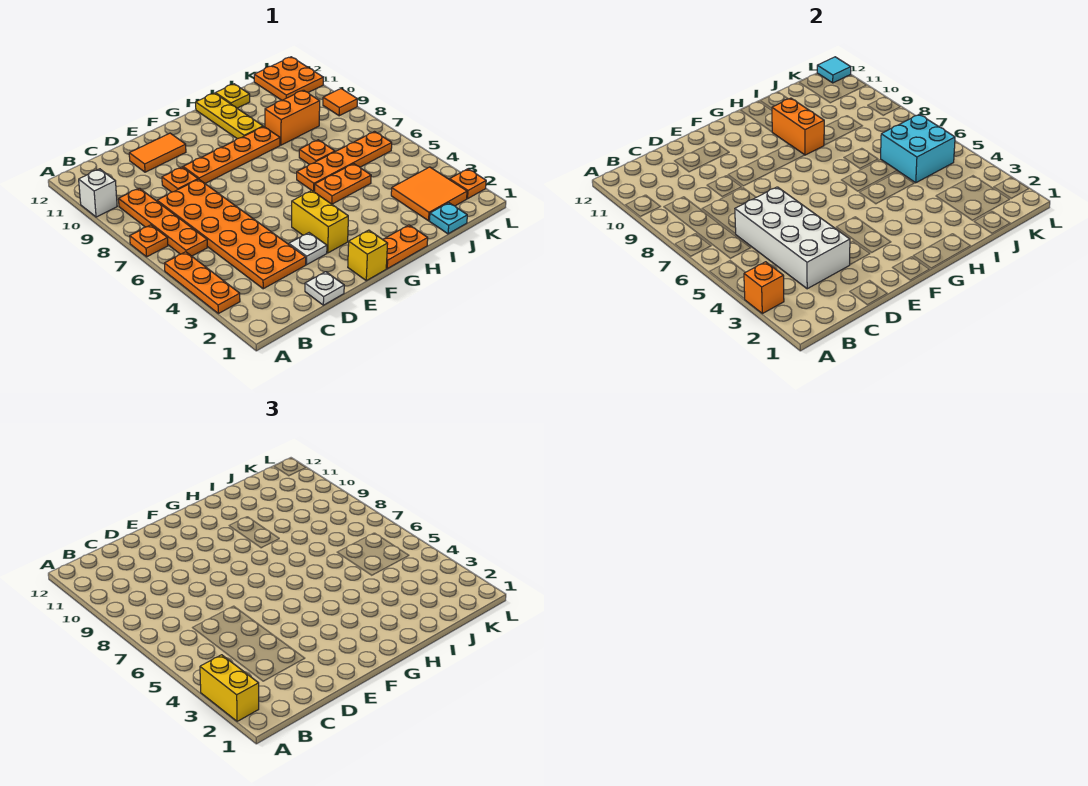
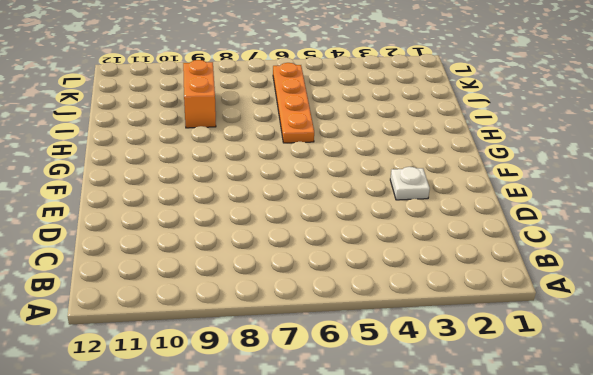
none -> orange plate A3:A5 level 1
none -> orange plate A7 level 1
none -> white brick A10 level 1
none -> orange plate B6:B9 level 1

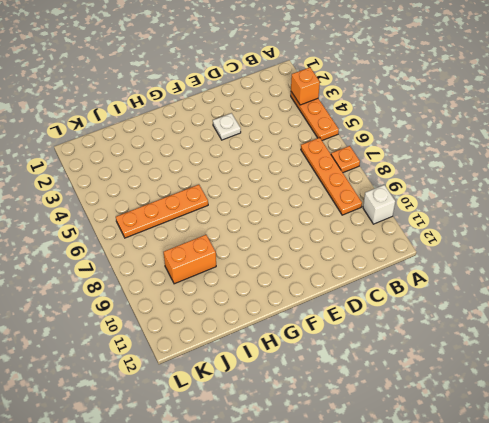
none -> orange plate C3:D8 level 1
none -> white plate D1 level 1
none -> orange plate D9 level 1
none -> orange tile D11:E11 level 1

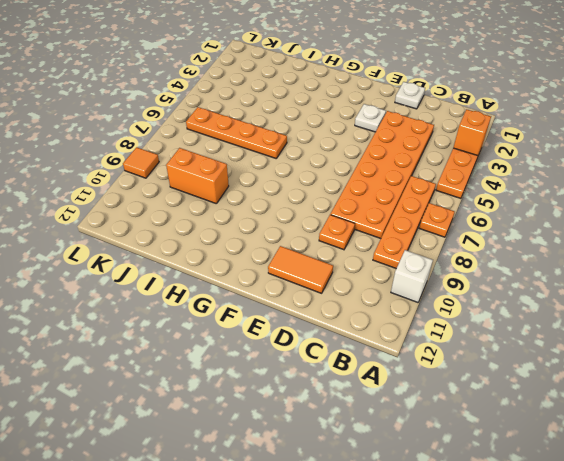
none -> orange plate E9:H9 level 1
none -> yellow brick F1 level 1
none -> yellow brick F3:F4 level 1
none -> orange plate G1:H1 level 1

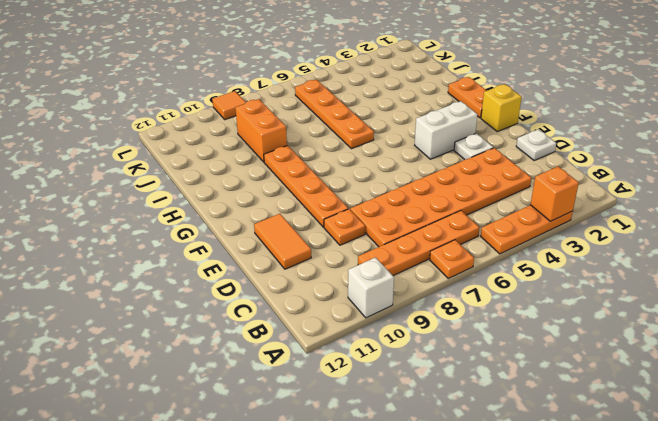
white brick F3:F4 level 1 -> yellow brick F3:F4 level 1
none -> orange plate H5:I5 level 1
none -> yellow plate H10:H12 level 1
none -> orange plate I7 level 1
none -> yellow plate I12 level 1

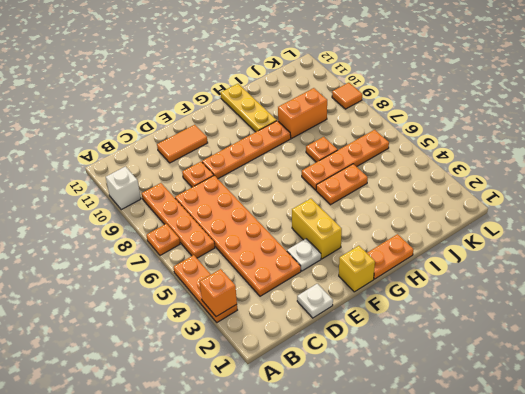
none -> yellow plate I12 level 1
none -> cyan plate J1 level 1
none -> orange tile J2:K3 level 1
none -> orange plate K11:L12 level 1

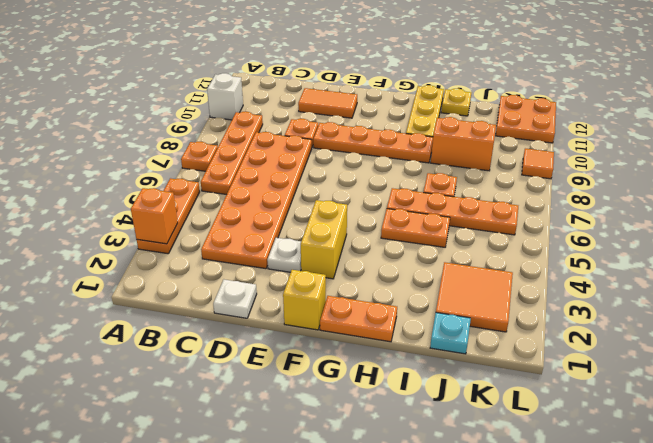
none -> orange plate L2 level 1
none -> white brick C3:D6 level 2
none -> orange brick H9:H10 level 2
none -> cyan brick J5:K6 level 2

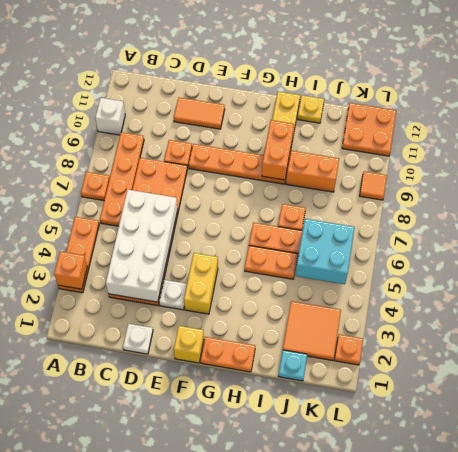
none -> cyan tile L12 level 2
none -> yellow brick A2:A3 level 3

